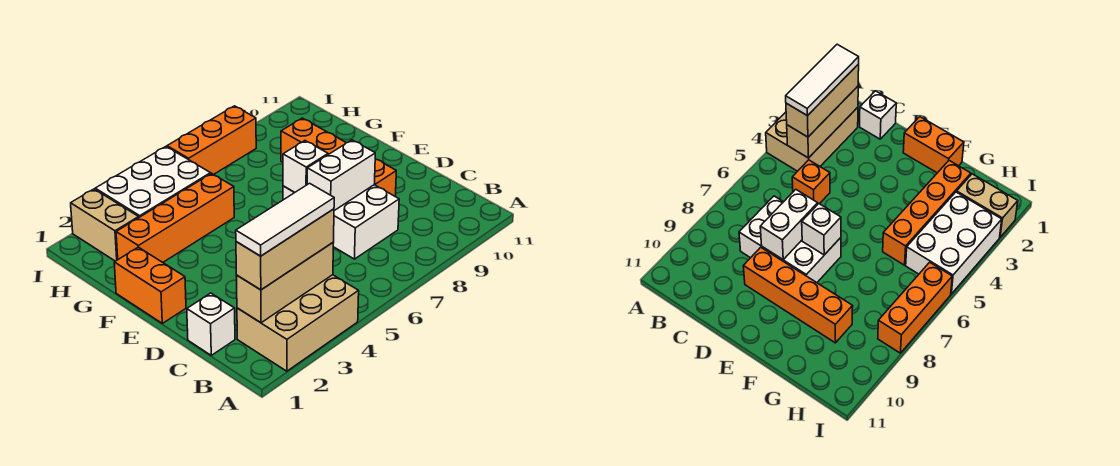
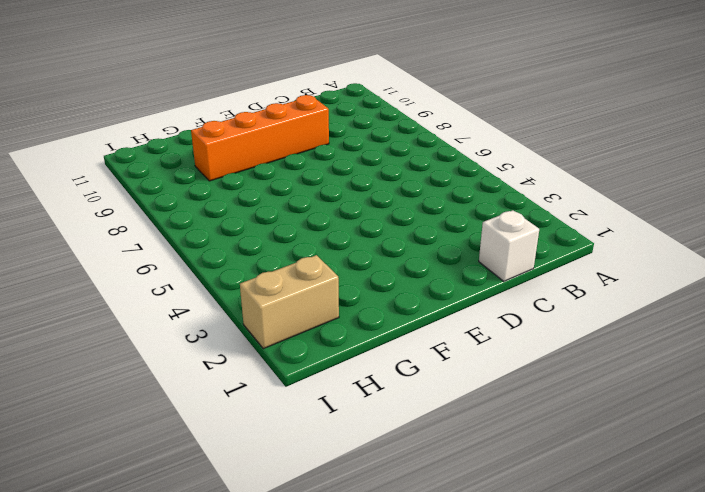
none -> tan brick A2:B4 level 1
none -> orange brick C5 level 1
none -> white brick C7:E8 level 1

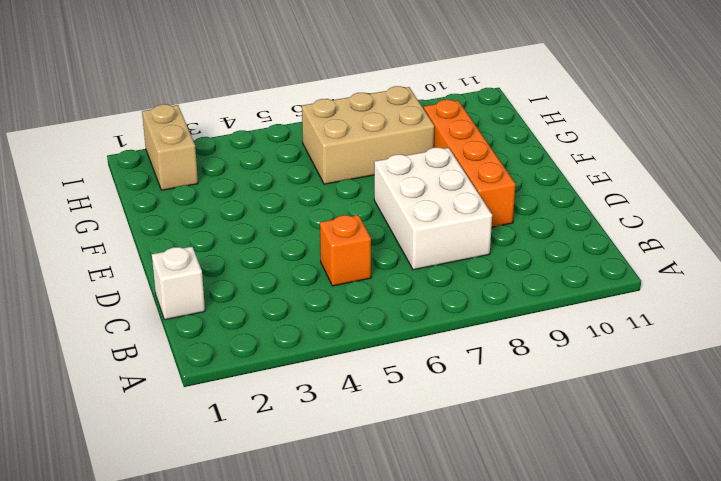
tan brick G6:H8 level 1 -> tan brick A2:B4 level 1
none -> orange brick E1:F1 level 1
none -> orange brick G2:G5 level 1
none -> white brick H3:I5 level 1

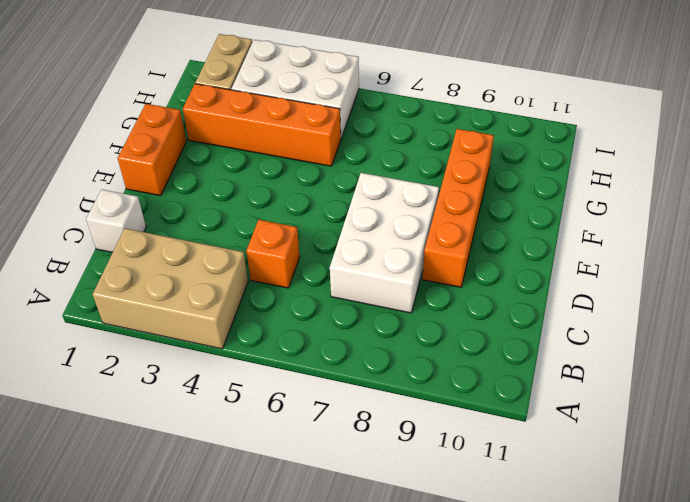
none -> orange brick I6:I8 level 1
none -> tan brick B2:B4 level 2
none -> white brick D7:D8 level 2

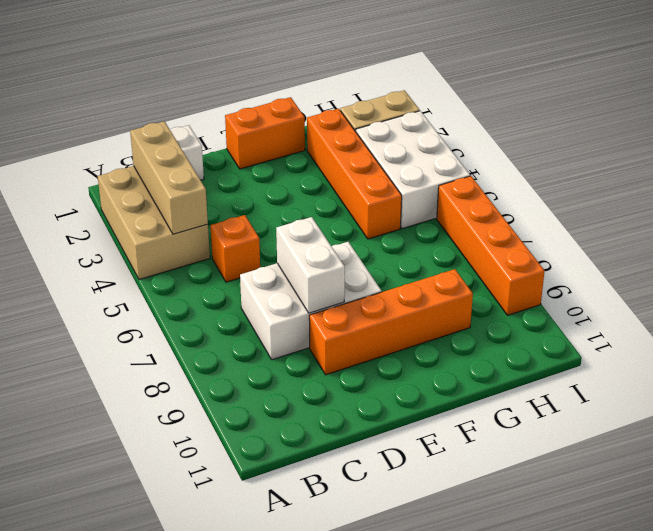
orange brick I6:I9 level 1 -> orange brick I6:I8 level 1
none -> white brick E7 level 2
none -> tan brick B2:B4 level 3
none -> white tile B2:B4 level 4

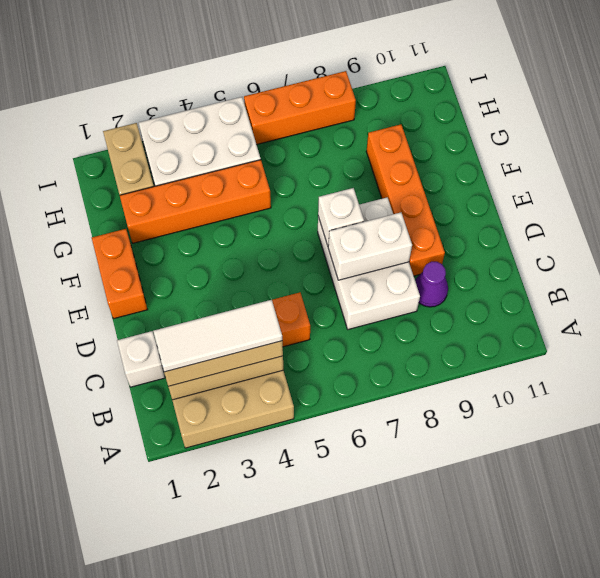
purple cone C9 level 1 -> none

